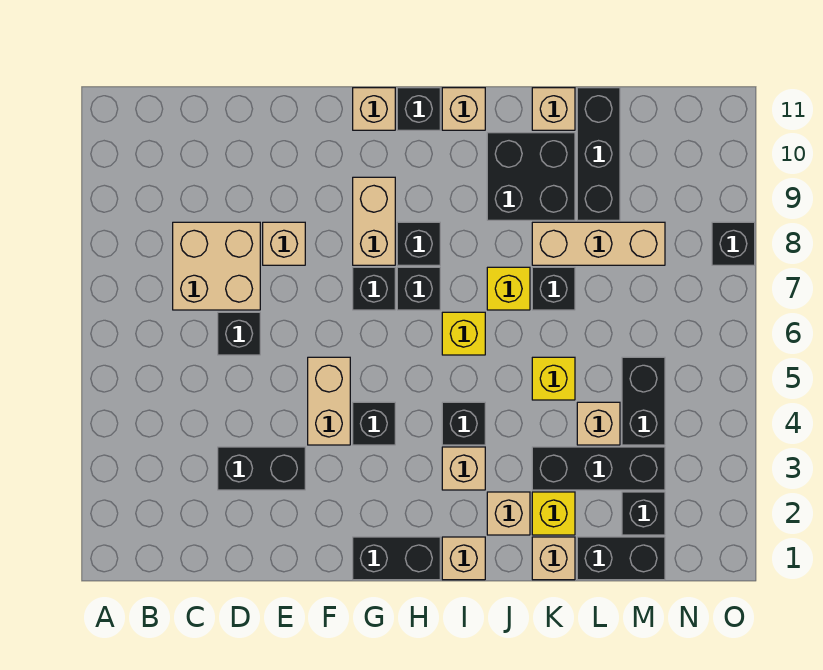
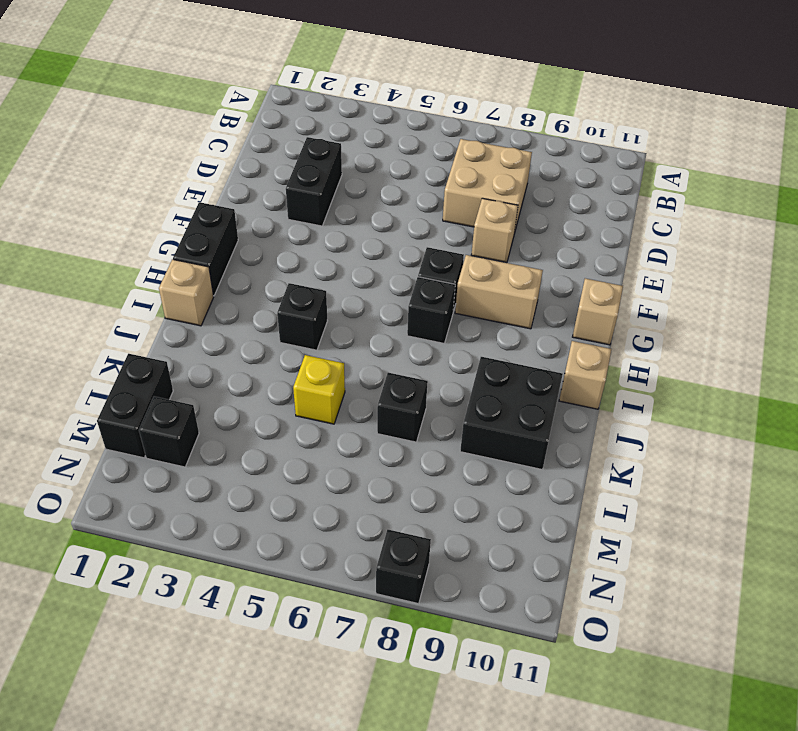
none -> black brick D6 level 1
none -> tan brick F4:F5 level 1
none -> black brick G4 level 1
none -> black brick H8 level 1

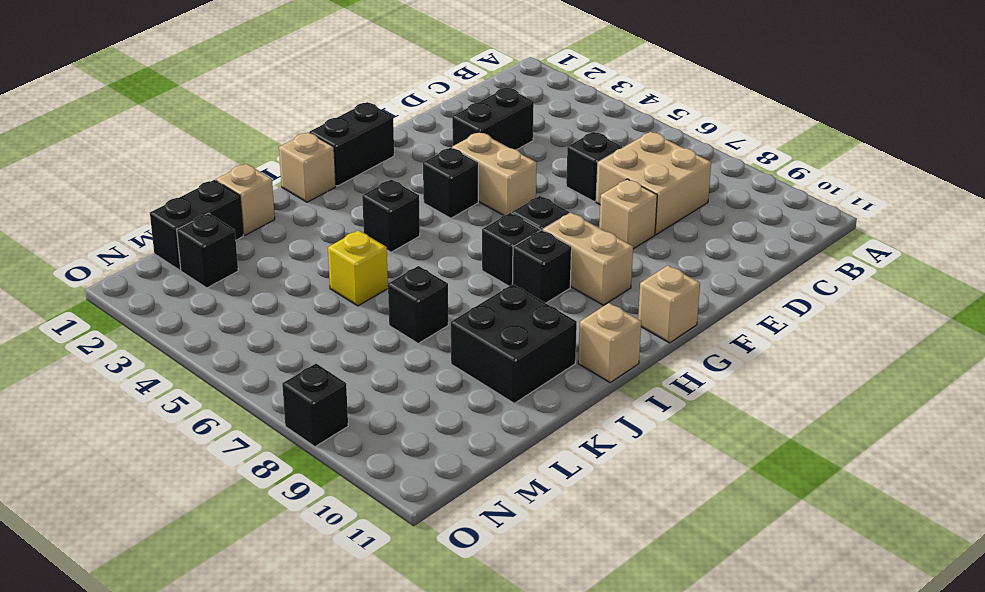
none -> black brick H11 level 1
none -> tan brick I3 level 1
none -> yellow brick I6 level 1
none -> tan brick J2 level 1

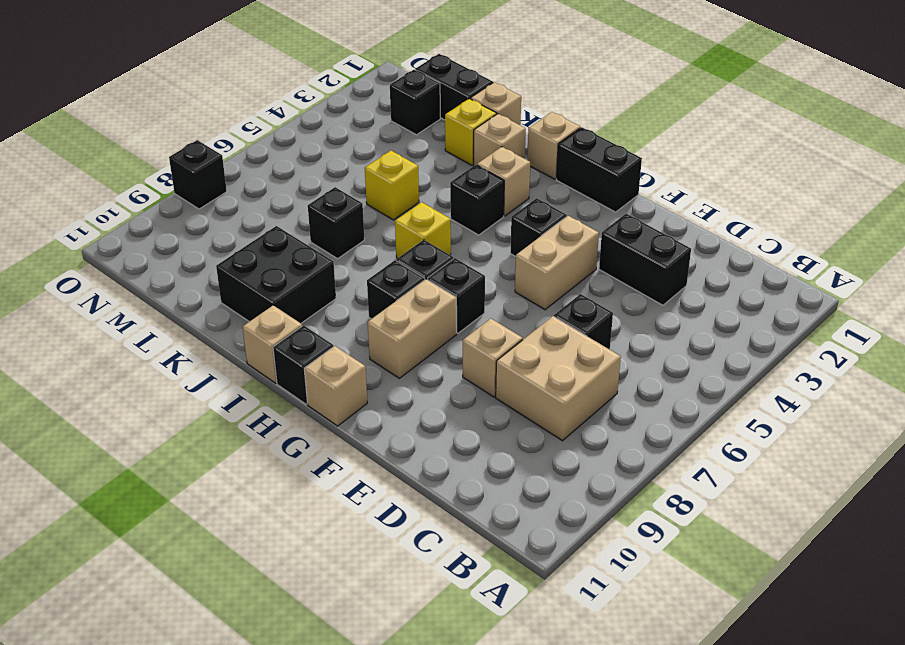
none -> yellow brick J7 level 1
none -> black brick K3:M3 level 1
none -> tan brick K8:M8 level 1
none -> tan brick K11 level 1

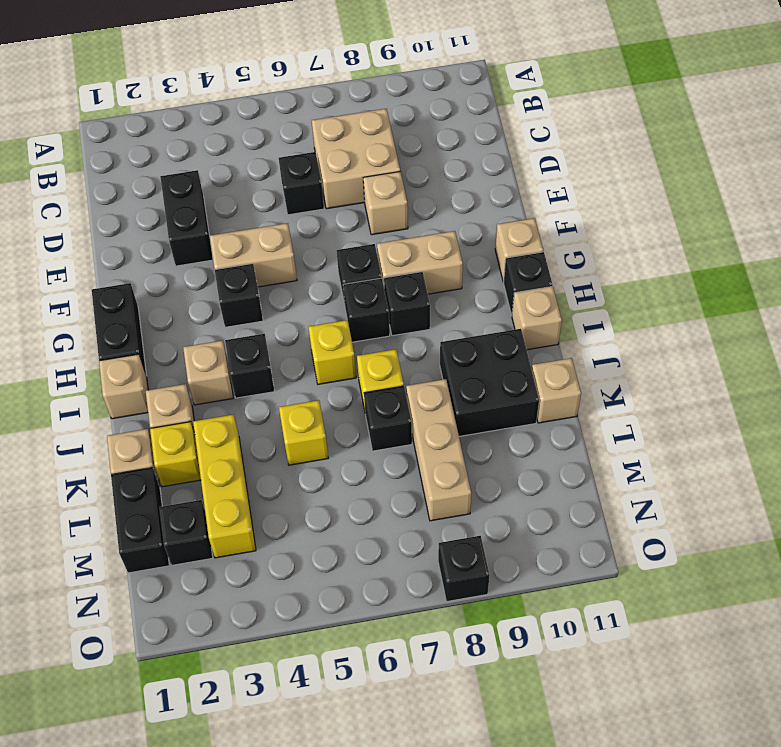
yellow brick K3:M3 level 1 -> black brick K3:M3 level 1
none -> tan brick L4 level 1
none -> black brick L9:L11 level 1
none -> black brick M4:M5 level 1

